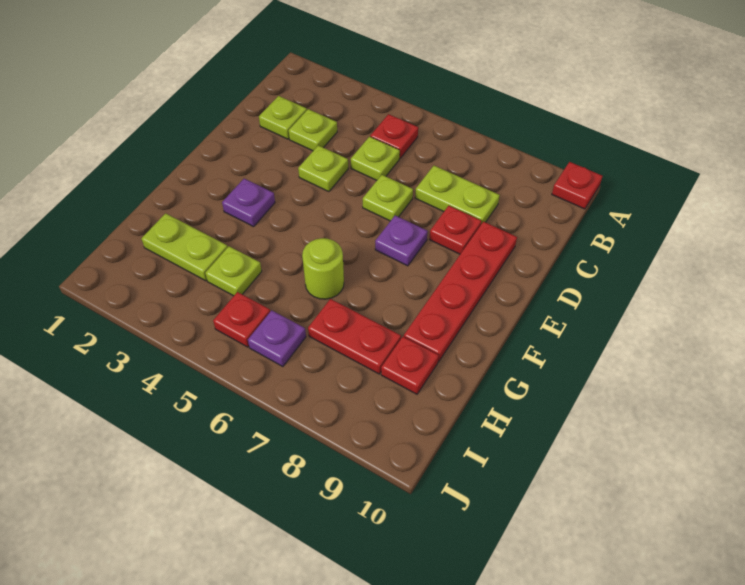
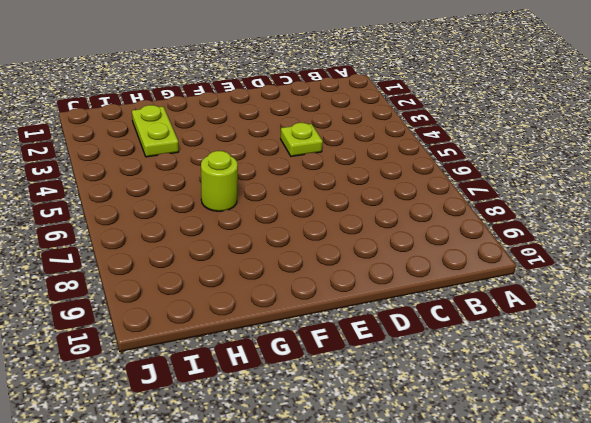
none -> red plate A10 level 1
none -> red plate B5 level 1
none -> lime plate C2 level 1

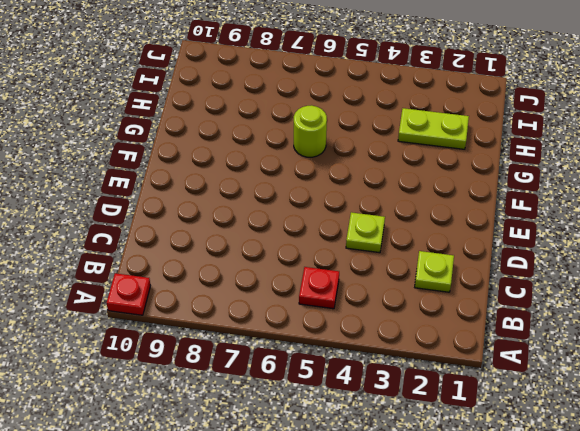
none -> lime plate C3 level 1
none -> lime plate C5 level 1
none -> lime plate C7:C8 level 1

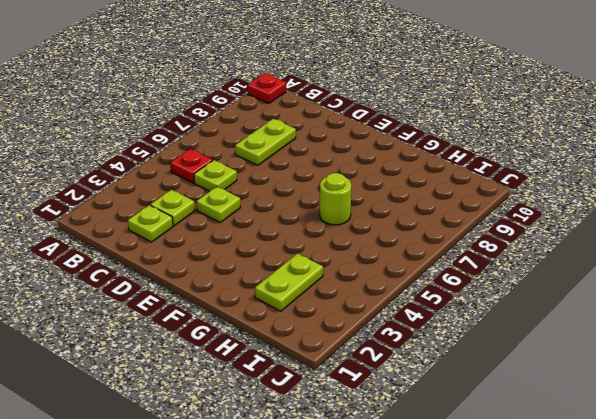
none -> lime plate D6 level 1
none -> red plate D8 level 1
none -> red plate D9:G9 level 1

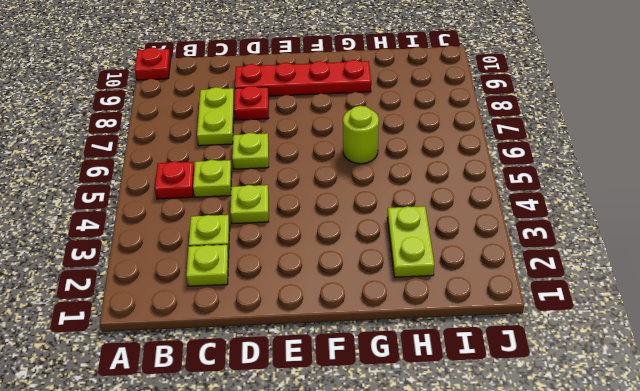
none -> purple plate E7 level 1
none -> purple plate F3 level 1
none -> lime plate H4 level 1

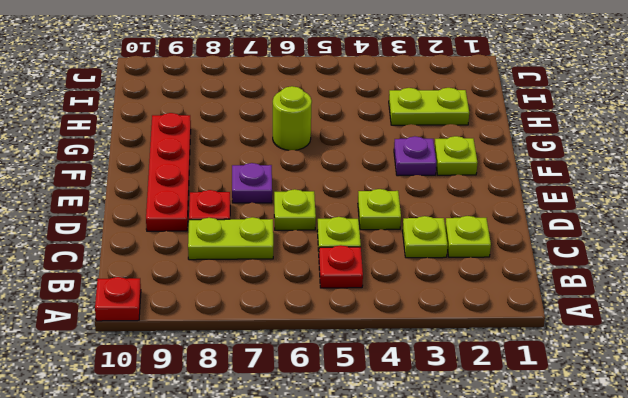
lime plate F2 level 1 -> lime plate H4 level 1
none -> red plate H7:H8 level 1
none -> red plate H9 level 1
none -> red plate I5 level 1

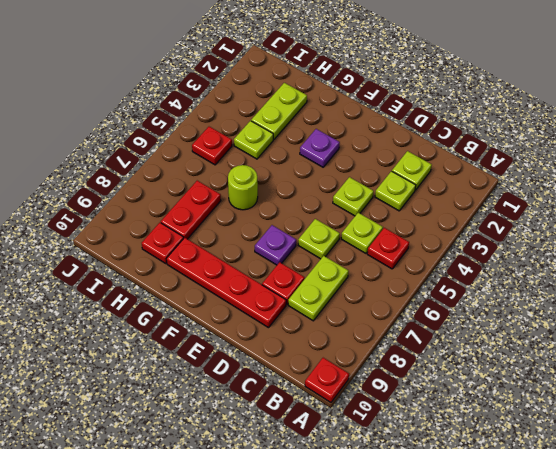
none -> purple plate I6 level 1

